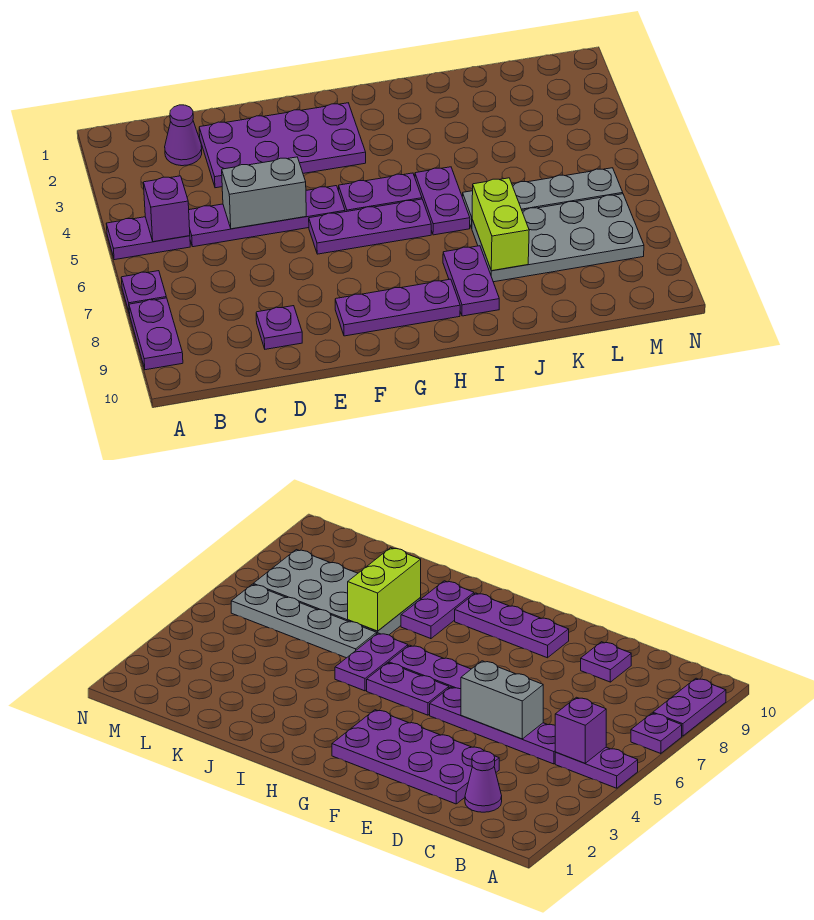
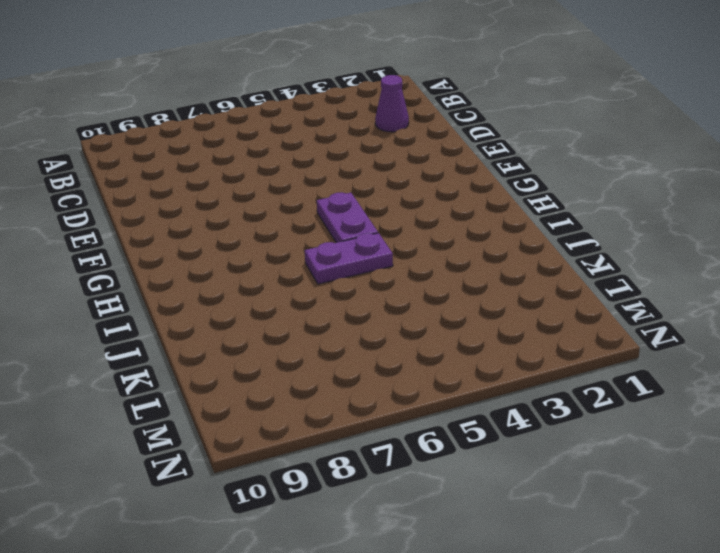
none -> purple plate A5:B5 level 1
none -> purple plate A7 level 1
none -> purple plate A8:A9 level 1

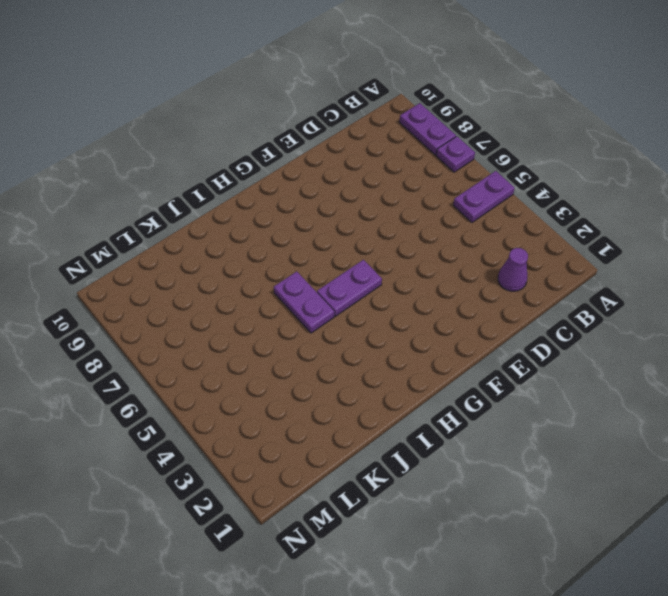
none -> purple plate C5:F5 level 1
none -> purple plate D2:G3 level 1
none -> purple plate D9 level 1

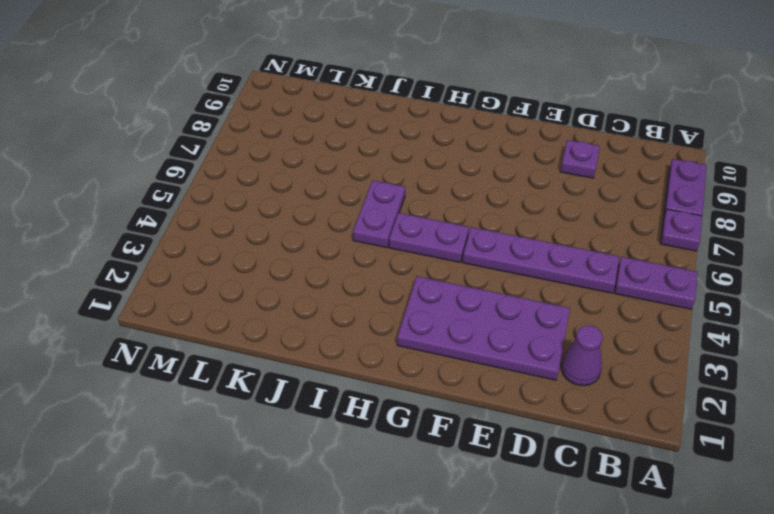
none -> purple plate F6:H6 level 1
none -> purple plate F9:H9 level 1
none -> purple plate I8:I9 level 1

